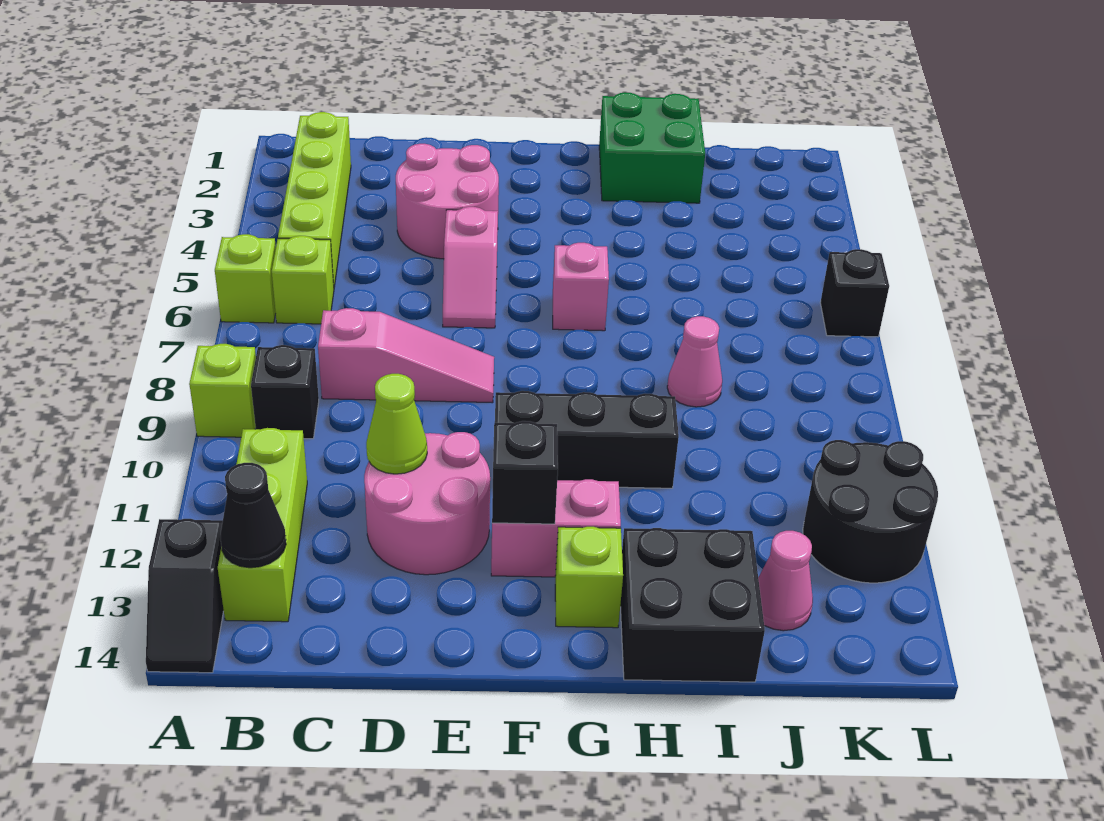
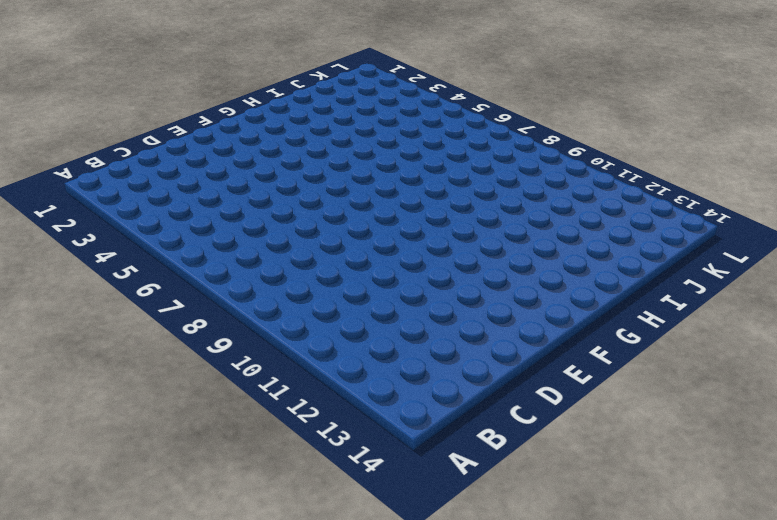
none -> lime brick A6 level 1
none -> lime brick A9 level 1
none -> black slope A13:A14 level 1 top 13

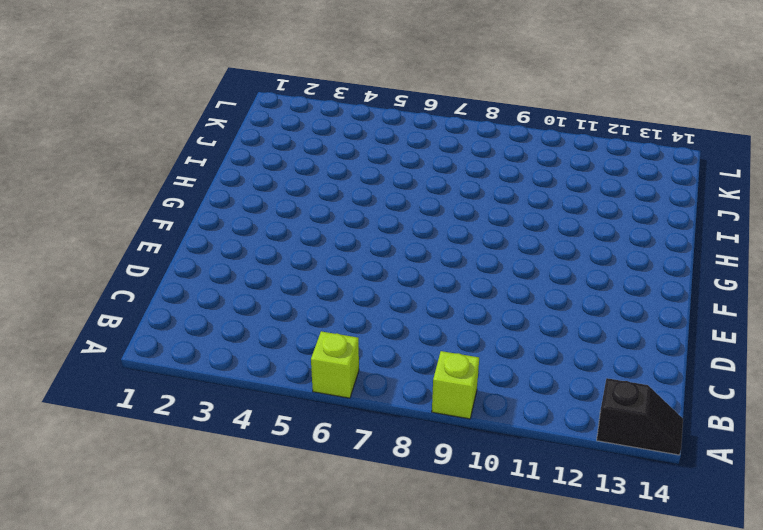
none -> lime brick B2:B5 level 1
none -> lime brick B6 level 1
none -> black brick B9 level 1

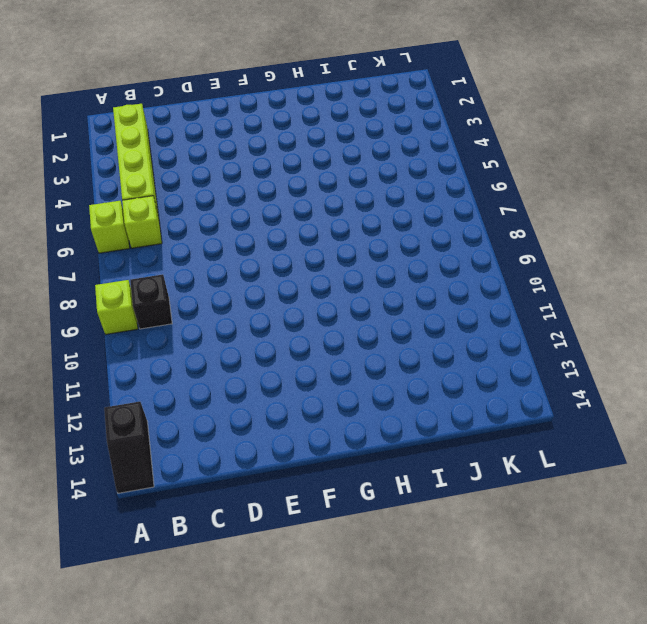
none -> lime brick B11:B13 level 1
none -> pink slope C8:E8 level 1 top C
none -> pink round brick D3:E4 level 1

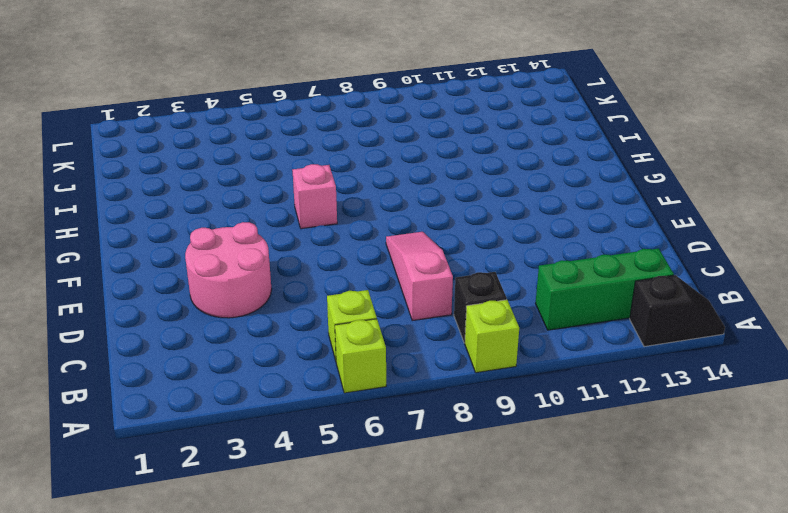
green brick B11:B13 level 1 -> lime brick B11:B13 level 1
none -> lime brick B2:B5 level 1
none -> pink round brick D11:E12 level 1
none -> pink slope E5:E6 level 1 top 5

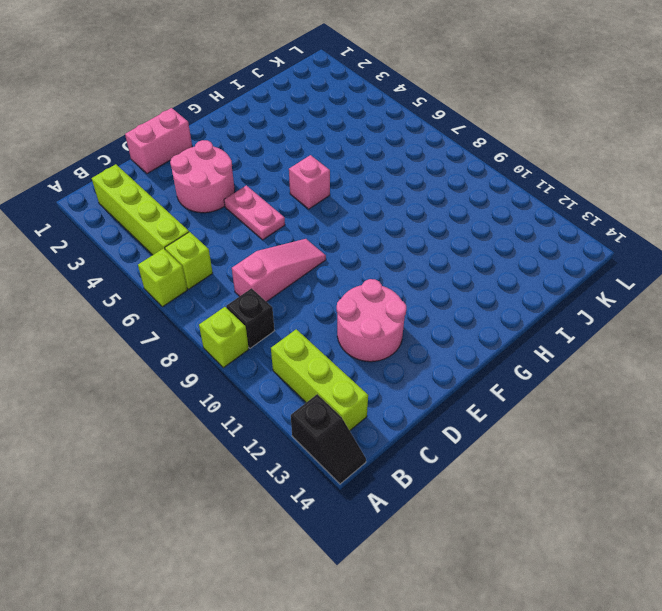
pink brick D1:E1 level 1 -> pink brick F12:G12 level 1
pink plate E5:E6 level 1 -> pink slope E5:E6 level 1 top 5
none -> black brick F10:H10 level 1
none -> lime brick G13 level 1
none -> green brick H1:I2 level 1

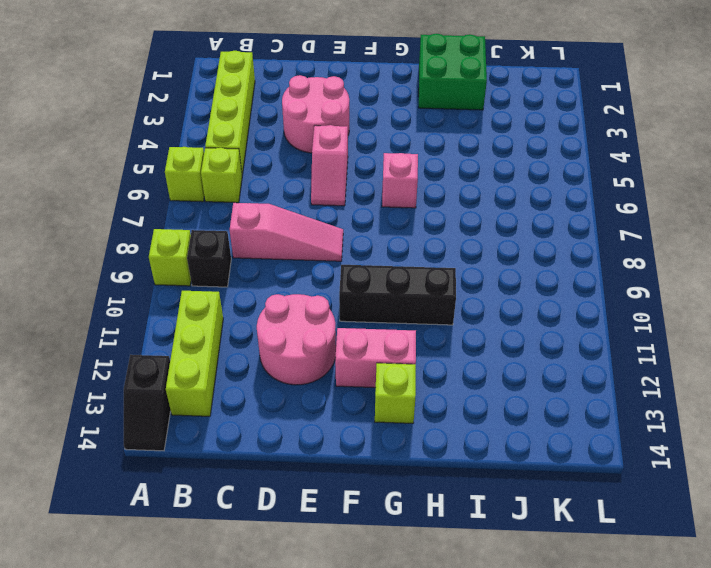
none -> black brick H13:I14 level 1
none -> pink cone I8 level 1
none -> pink cone J13 level 1

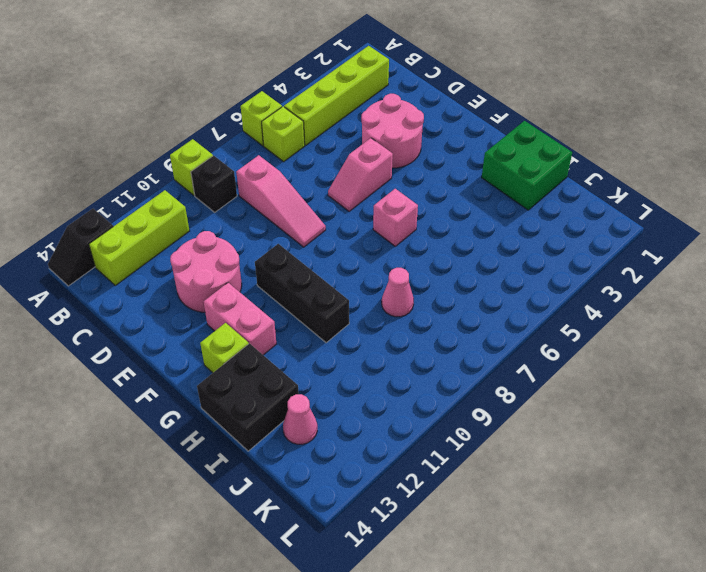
none -> black round brick K11:L12 level 1
none -> black brick L6 level 1
none -> black cone B13 level 2

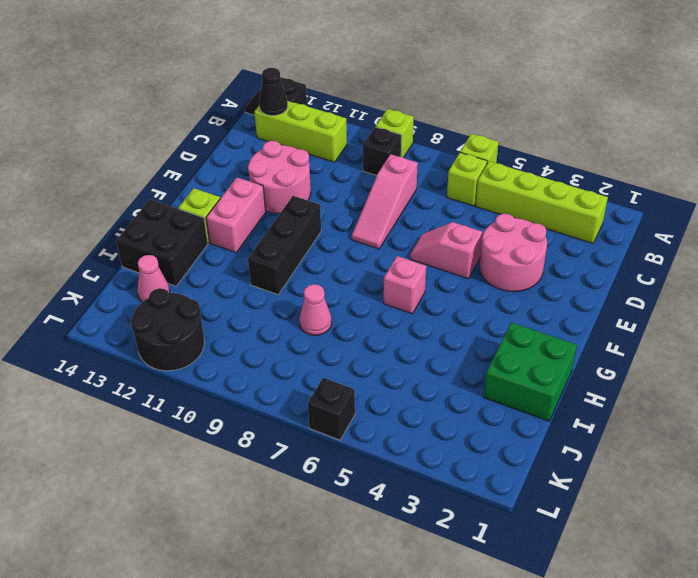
none -> lime cone D11 level 2
none -> black brick F12 level 2

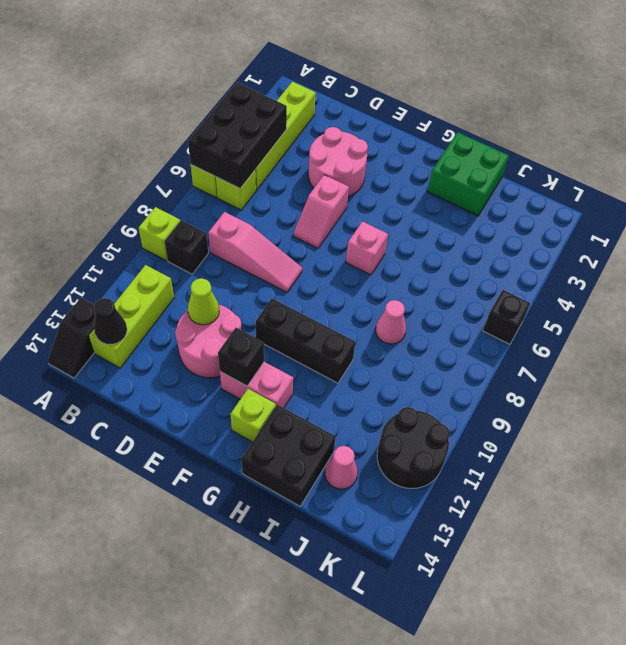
black brick A4:B6 level 2 -> none

